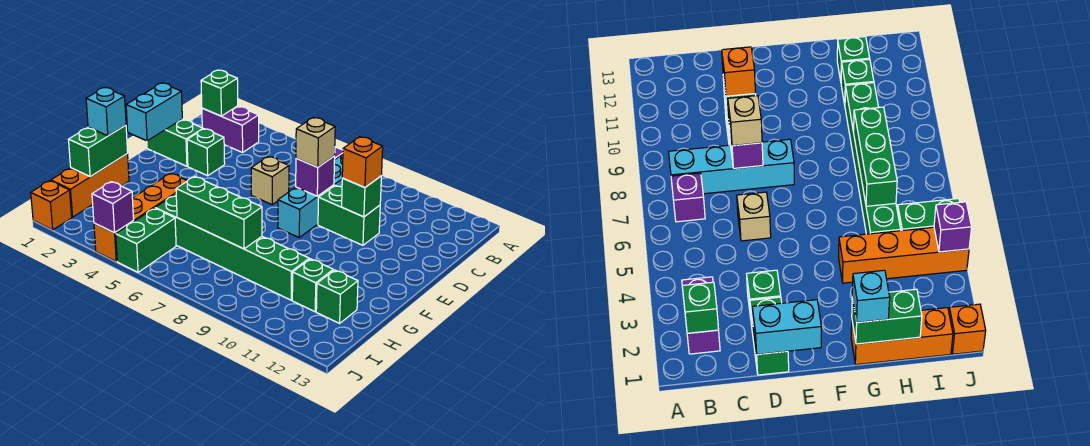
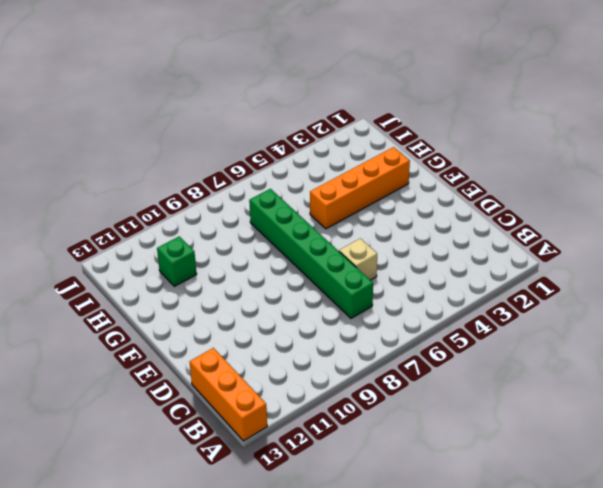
orange brick A13:C13 level 1 -> orange brick G1:I1 level 1
green brick C7:H7 level 1 -> green brick H5:H10 level 1
orange brick G2:G5 level 1 -> orange brick G4:J4 level 1
none -> purple brick B2:B3 level 1
none -> purple brick B7 level 1
none -> cyan brick B8:E8 level 1

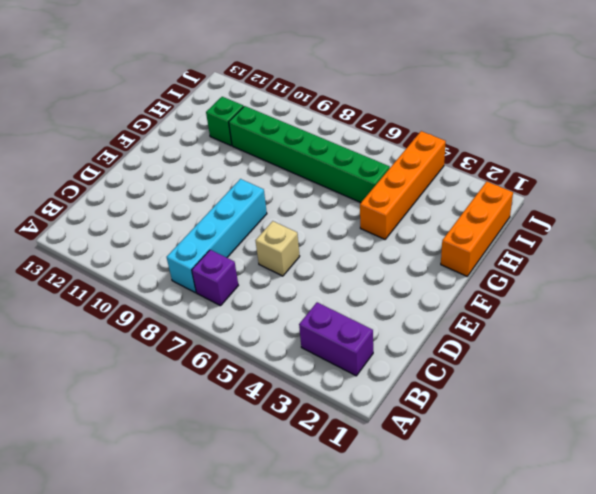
none -> green brick D1:D2 level 1
none -> green brick D3 level 1
none -> green brick D9:D10 level 1

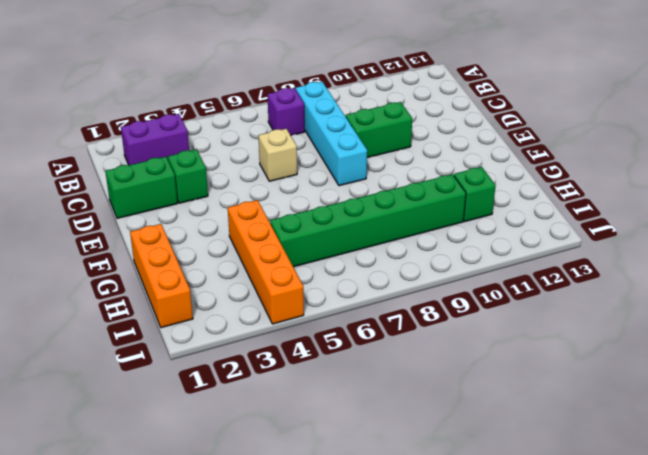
none -> green brick H12 level 1
none -> green brick I5:J5 level 1
none -> orange brick J1 level 1

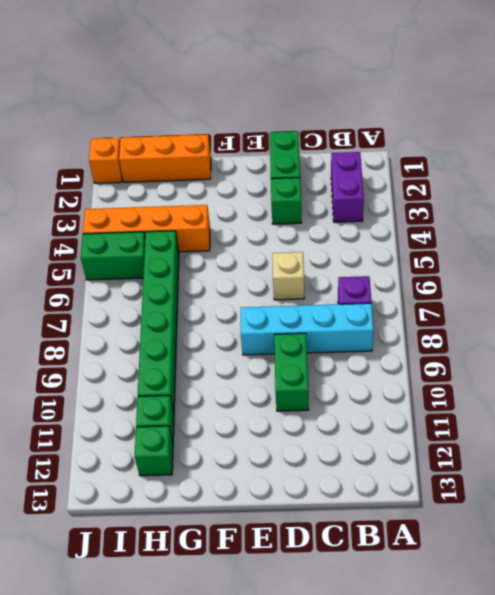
none -> green brick B2 level 2
none -> cyan brick D1:E1 level 2
none -> purple brick D8 level 2

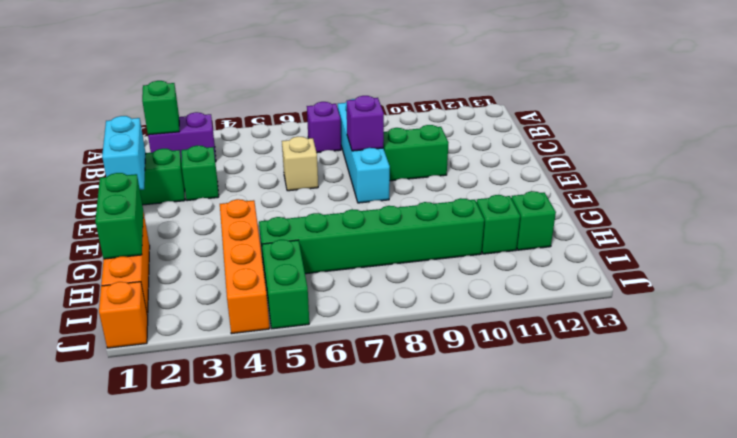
none -> green brick D10 level 2
none -> green brick H6:H8 level 2
none -> purple brick J4 level 2

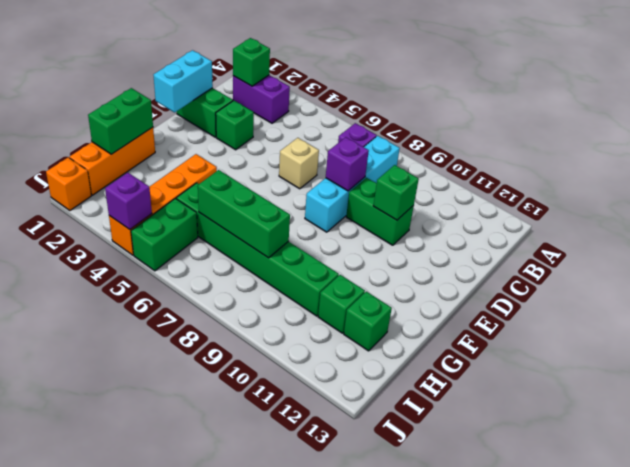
none -> tan brick D8 level 3
none -> orange brick D10 level 3
none -> cyan brick G1 level 3

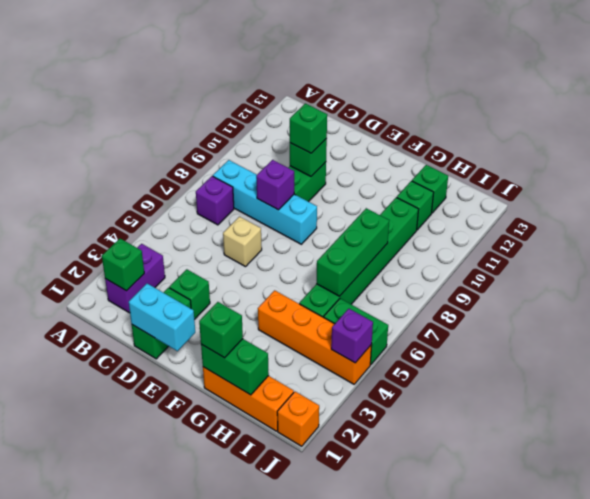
green brick D10 level 3 -> orange brick D10 level 3
green brick G1 level 3 -> cyan brick G1 level 3
none -> tan brick D8 level 3

